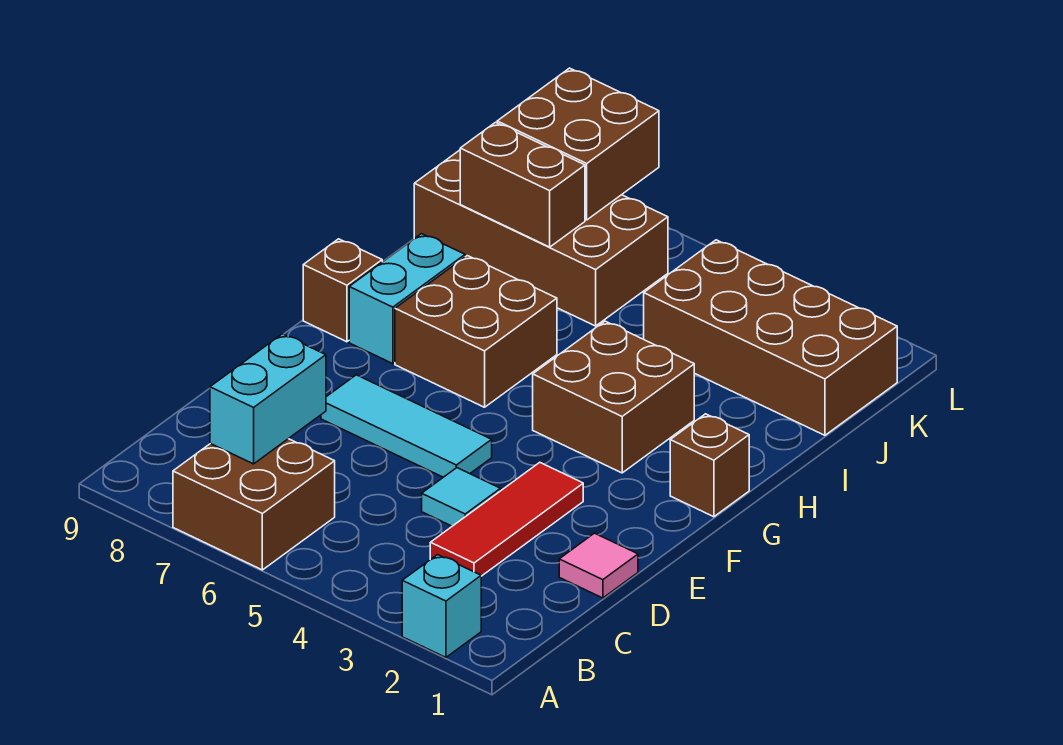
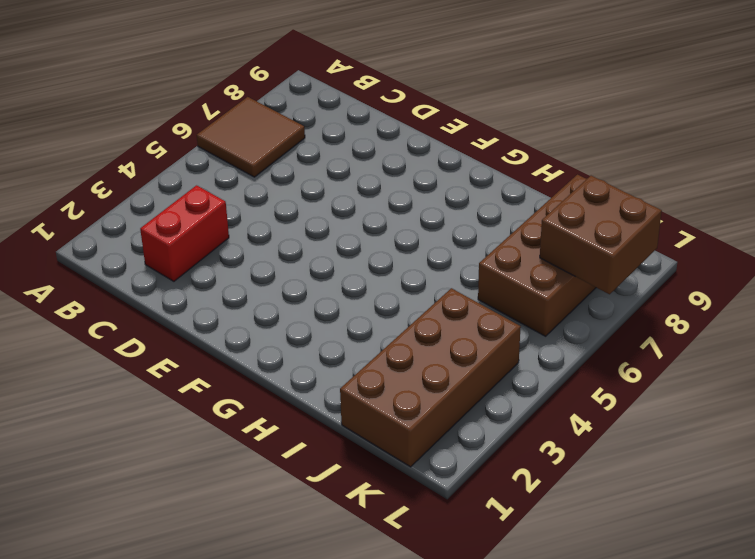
brown tile A6:B7 level 1 -> brown brick A6:B7 level 1
red brick C2:C3 level 1 -> red tile C3:E3 level 1
none -> cyan brick A2 level 1
none -> pink tile D1 level 1
none -> cyan tile D4 level 1

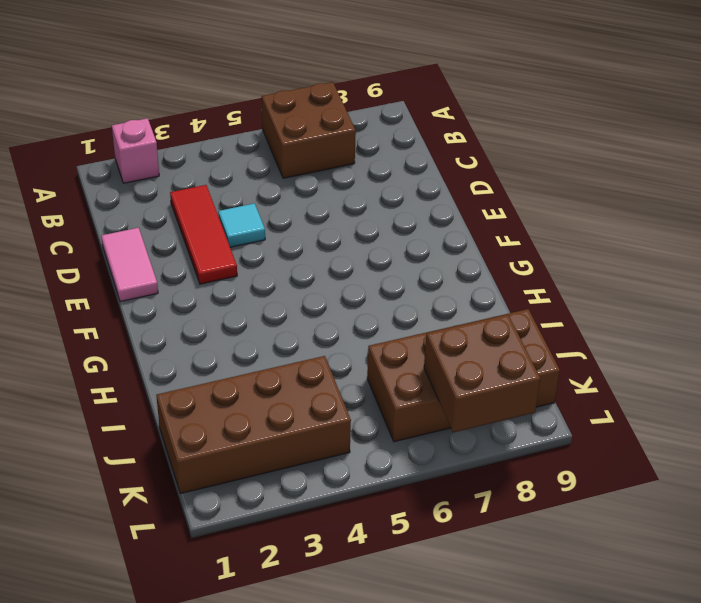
pink brick A2 level 1 -> cyan brick A2 level 1
pink tile D1:E1 level 1 -> pink tile D1 level 1
none -> cyan tile E5:E7 level 1
none -> brown brick G1 level 1
none -> brown brick G3:H4 level 1

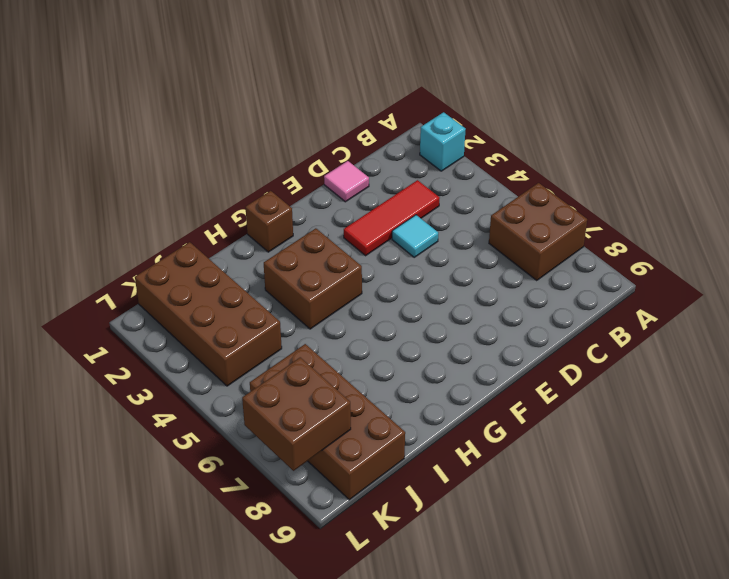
none -> cyan tile E5:E7 level 1
none -> brown brick G6:H7 level 1
none -> cyan brick G8:H8 level 1

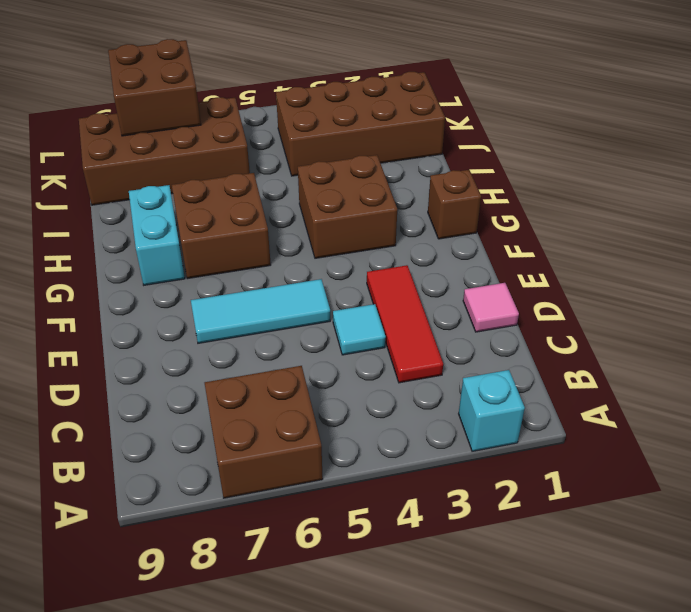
none -> brown brick G9 level 1
none -> cyan brick B7:C7 level 2
none -> brown brick J7:J8 level 2

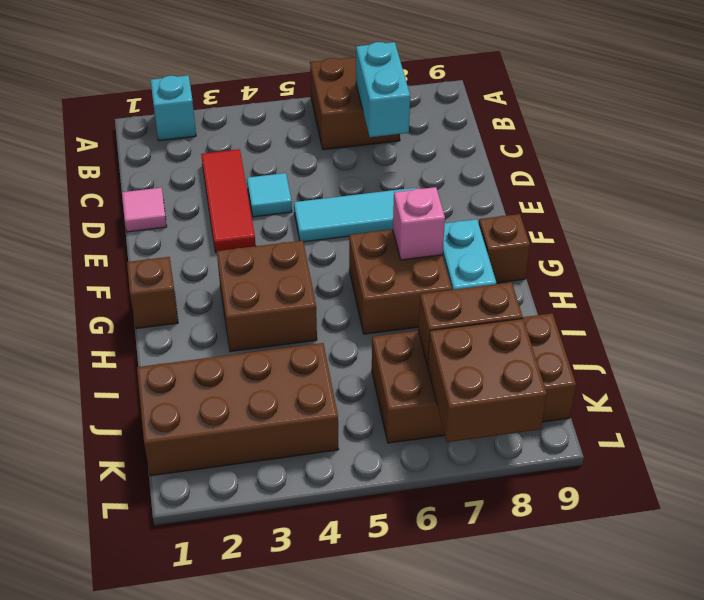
pink brick G7 level 2 -> none

